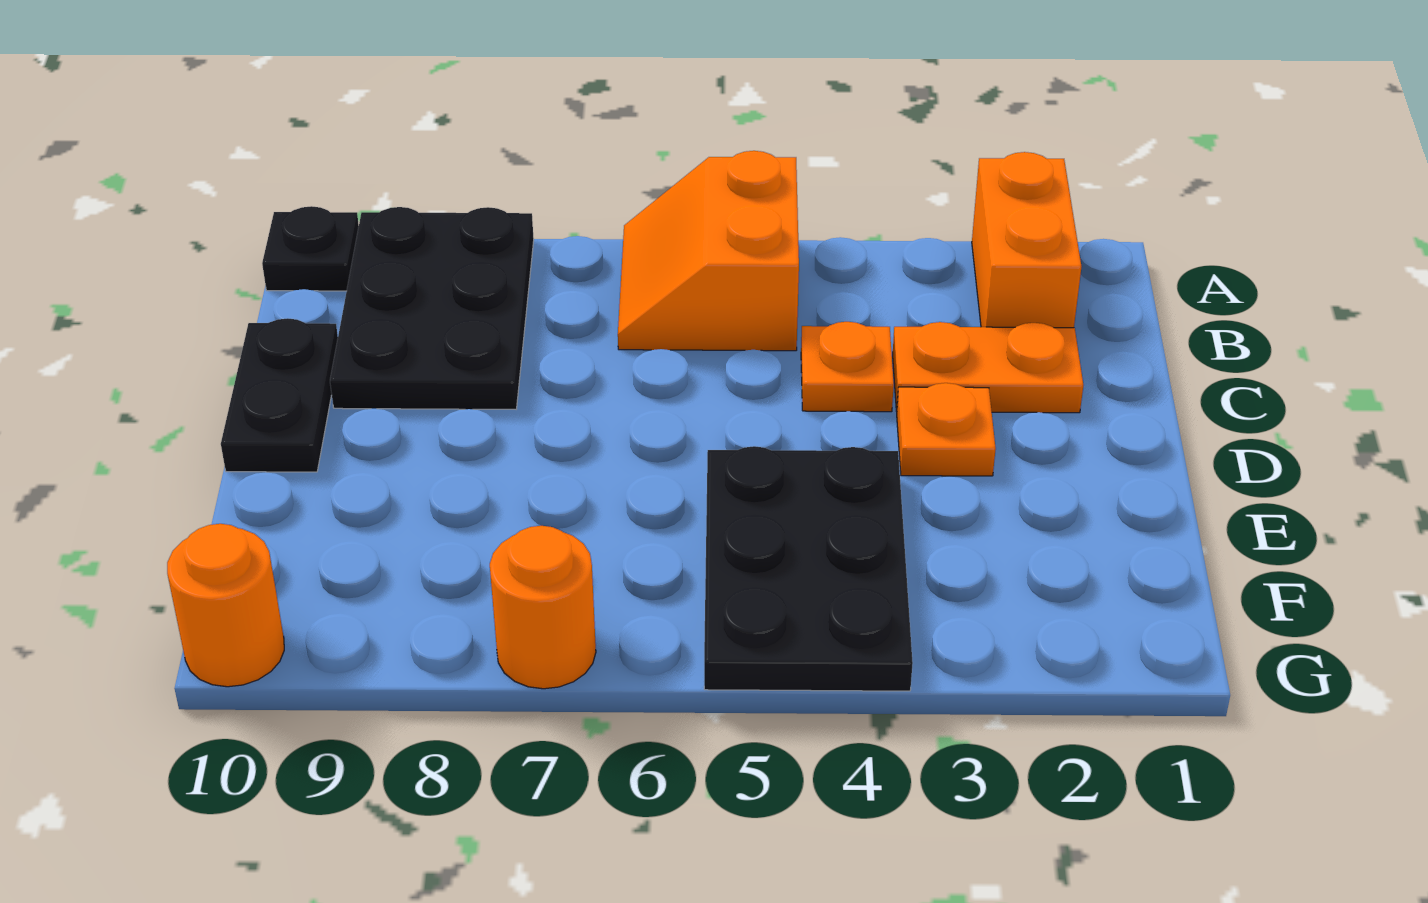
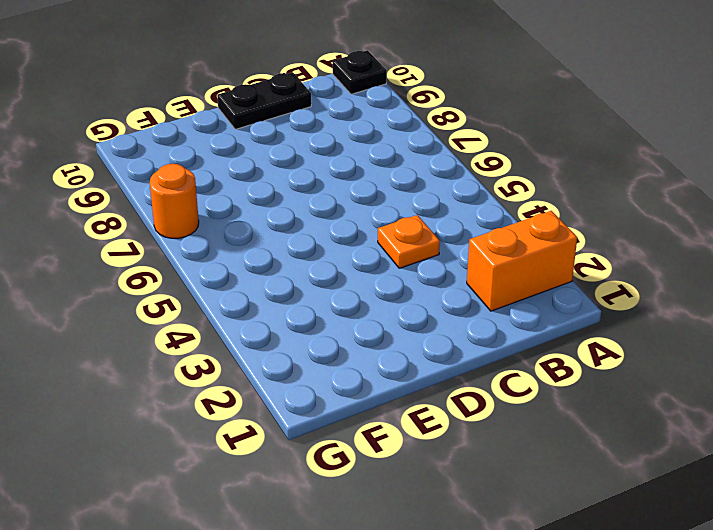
none -> orange slope A5:B6 level 1 top 5
none -> black plate A8:C9 level 1

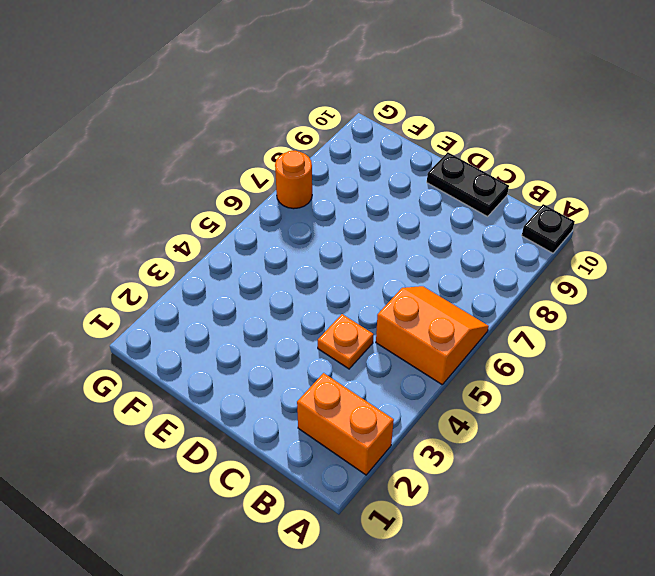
none -> black plate A8:C9 level 1
none -> orange plate C2:C3 level 1

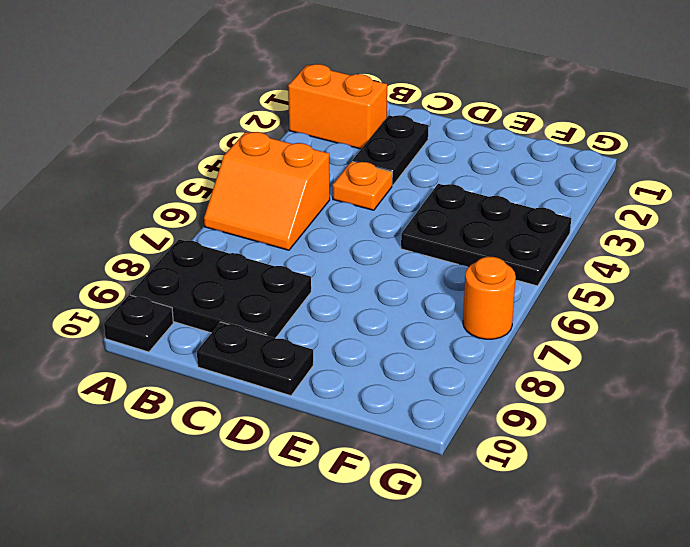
black plate C2:C3 level 1 -> orange plate C2:C3 level 1
none -> orange plate D3 level 1
none -> orange round brick G10 level 1

